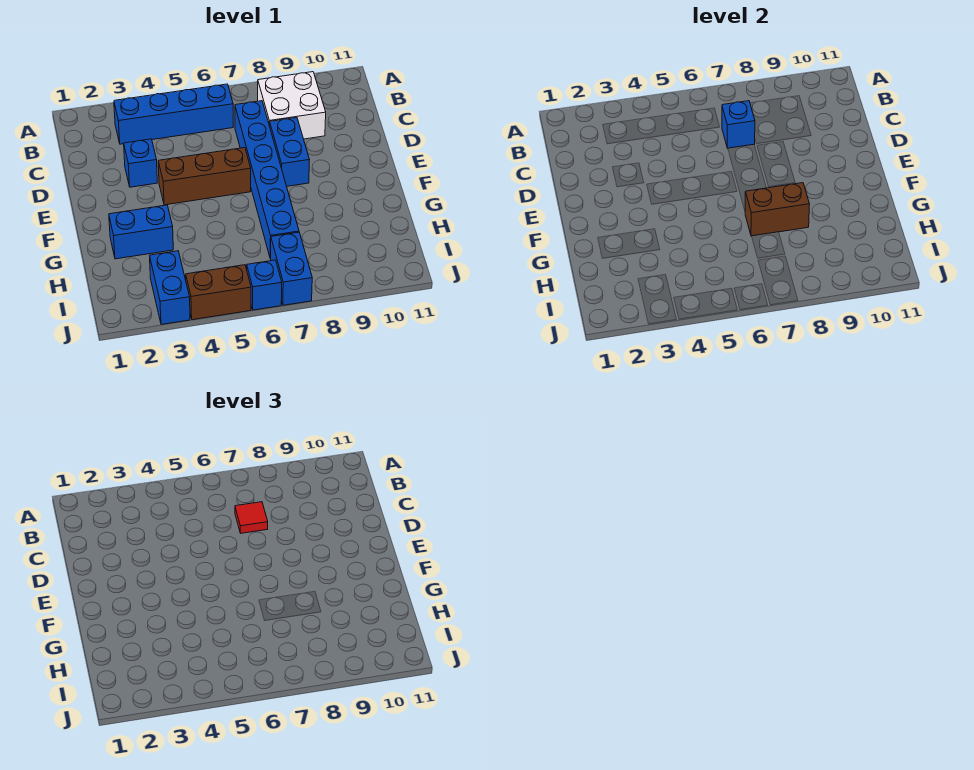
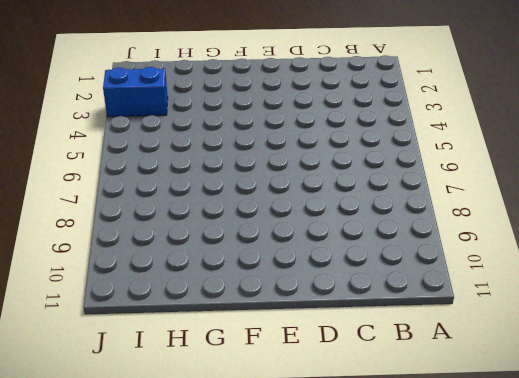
none -> blue brick B3:B6 level 1
none -> white brick B8:C9 level 1
none -> blue brick C7:H7 level 1

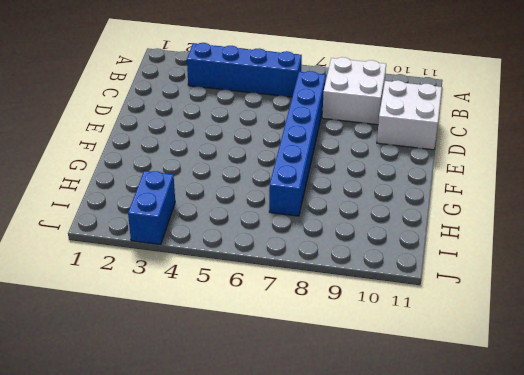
white brick C10:D11 level 1 -> none
none -> blue brick D3 level 1
none -> blue brick D8:E8 level 1
none -> brown brick E4:E6 level 1

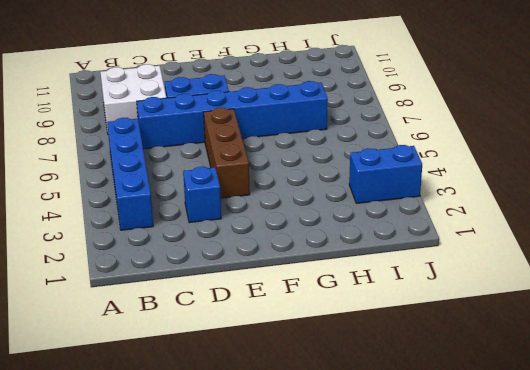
none -> blue brick G2:G3 level 1
none -> blue brick I7:J7 level 1
none -> brown brick J4:J5 level 1

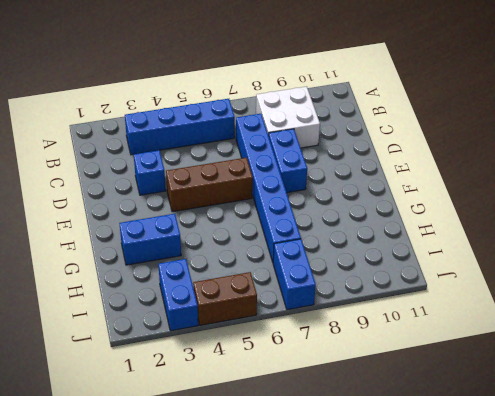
none -> blue brick J6 level 1
none -> blue brick C7 level 2
none -> brown brick G7:G8 level 2

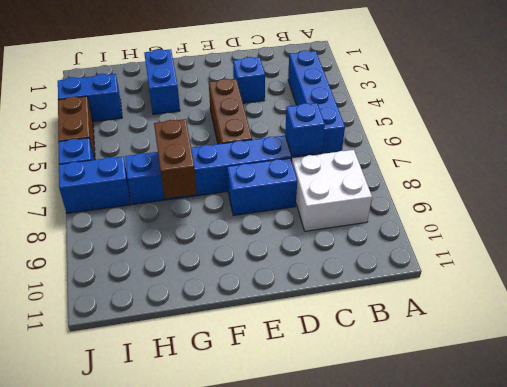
none -> red tile C7 level 3

